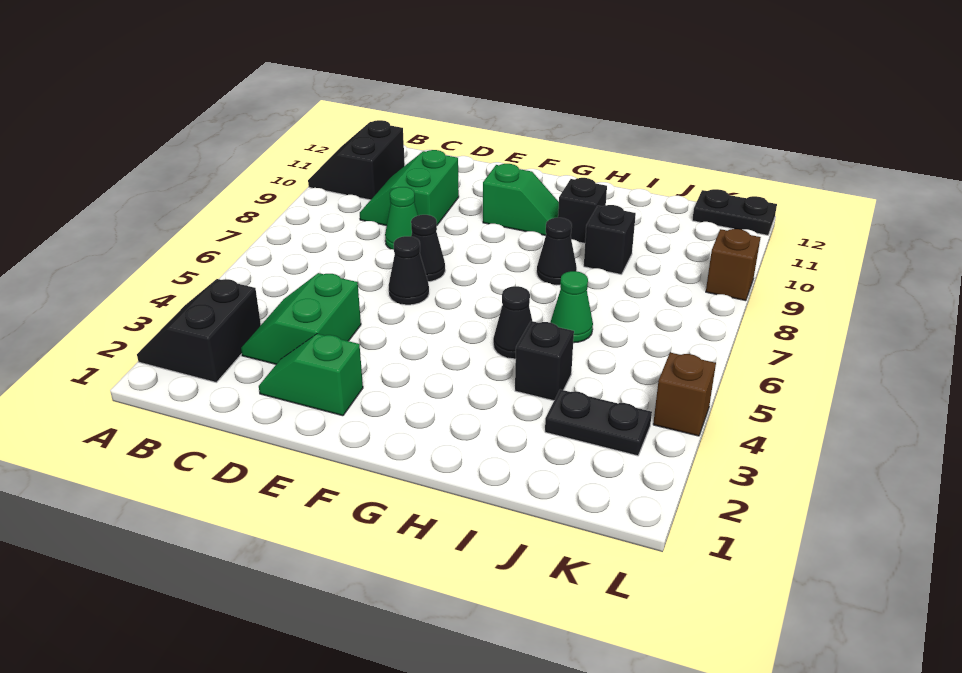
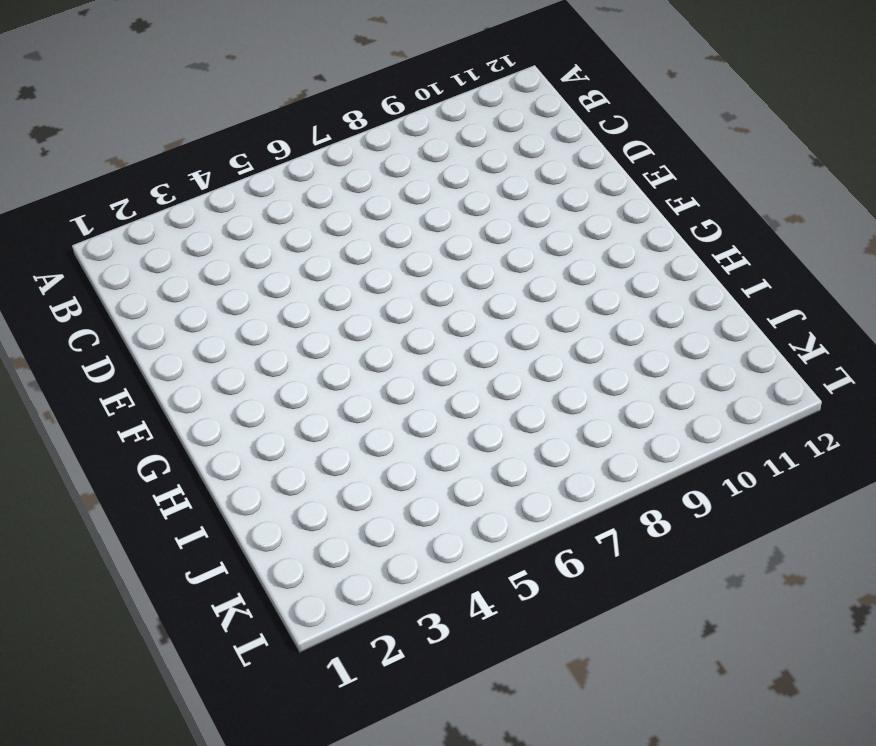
none -> black slope A2:B3 level 1 top B
none -> black slope A10:B11 level 1 top B
none -> green slope C3:D4 level 1 top D

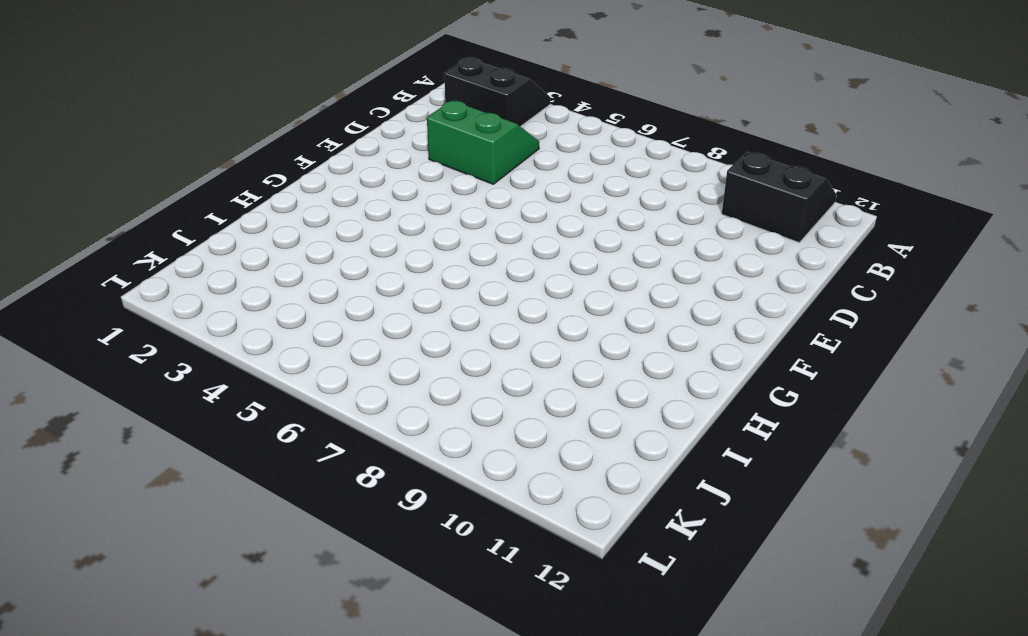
none -> green slope C9:D10 level 1 top D
none -> green slope D2:E2 level 1 top E
none -> green cone D8 level 1

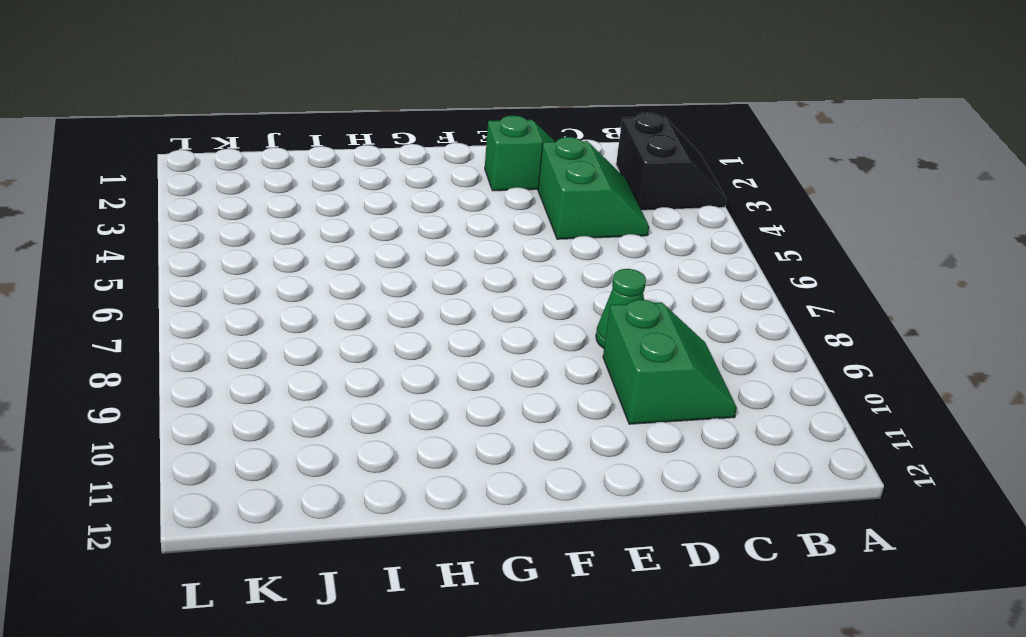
none -> black slope A10:B11 level 1 top B
none -> black cone E6 level 1
none -> black cone E7 level 1

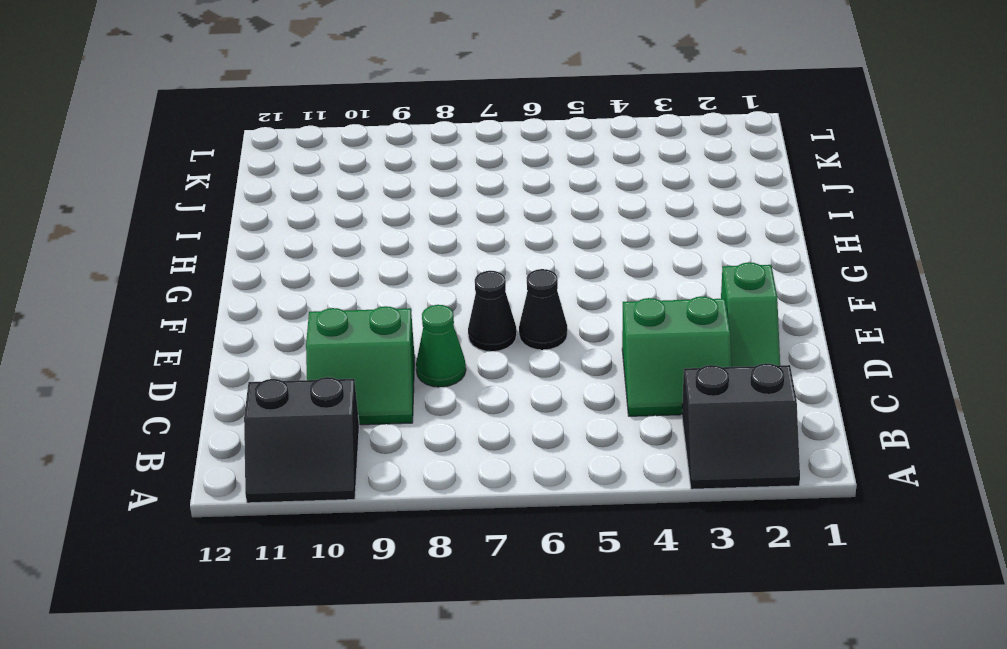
none -> green slope F10:G10 level 1 top F
none -> black cone H5 level 1
none -> black cone H8 level 1

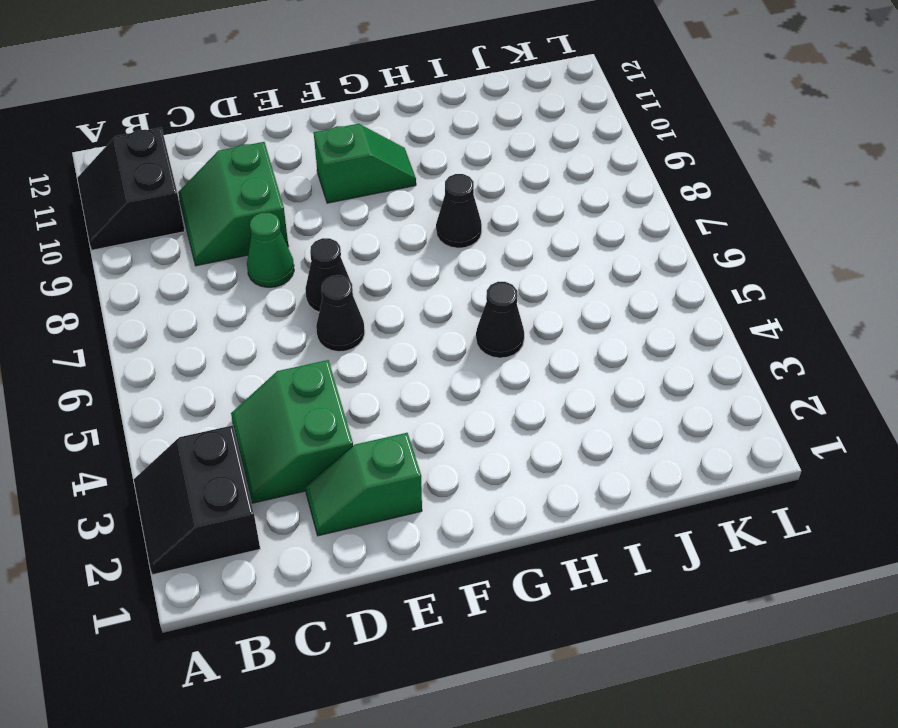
none -> black brick H10 level 1
none -> black brick I4 level 1
none -> green cone I6 level 1

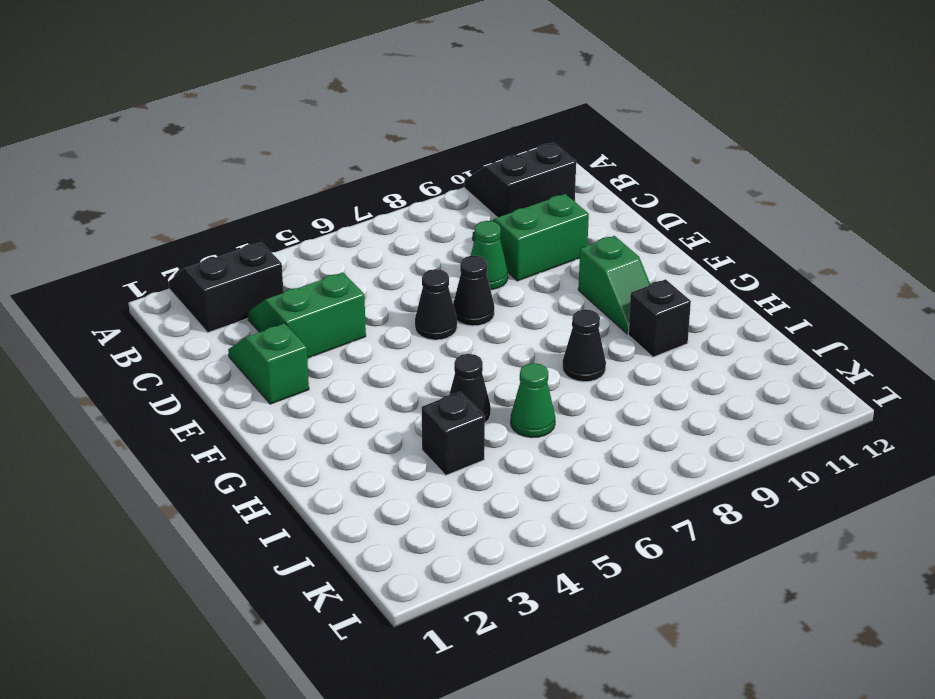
none -> black brick I9 level 1
none -> black plate J3:K3 level 1
none -> black plate K12:L12 level 1

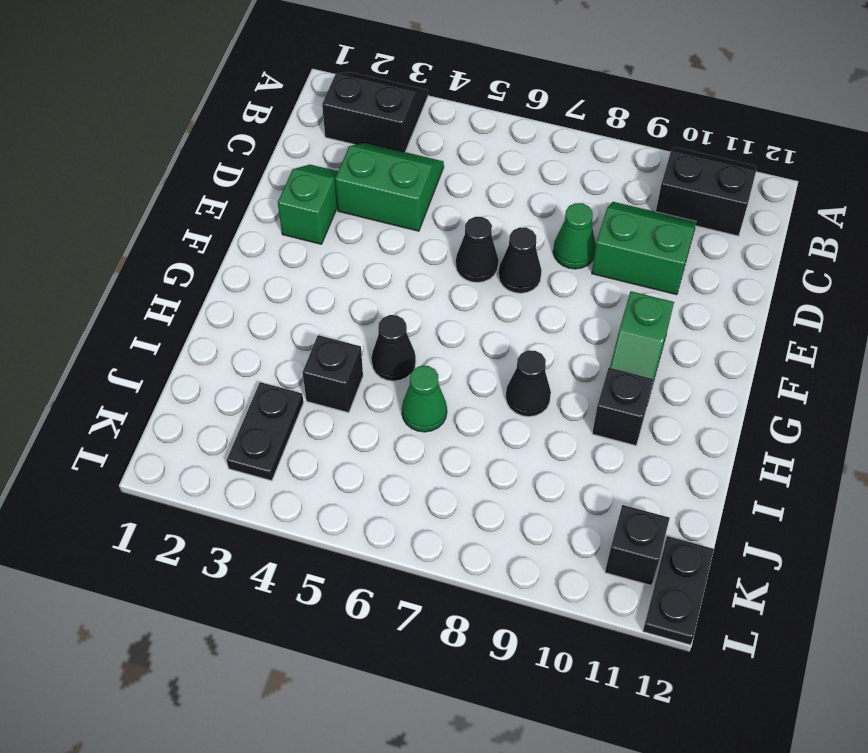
black brick K11 level 1 -> black brick I9 level 1
none -> brown brick L4 level 1
none -> brown brick L9 level 1

